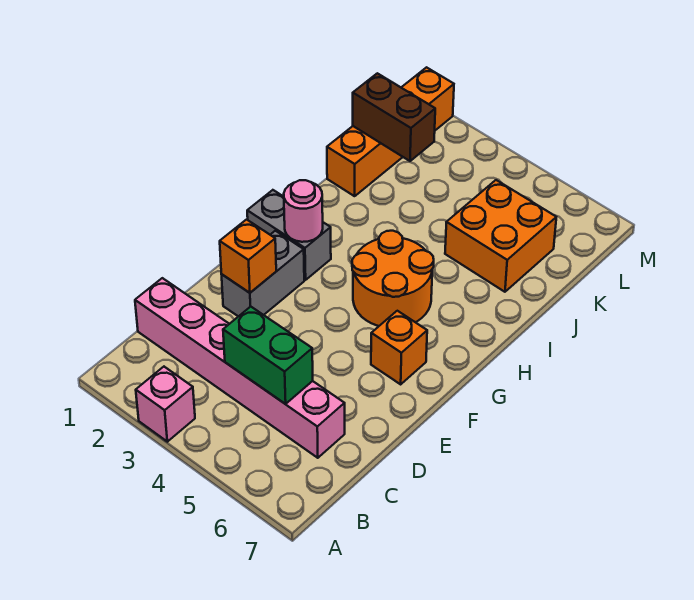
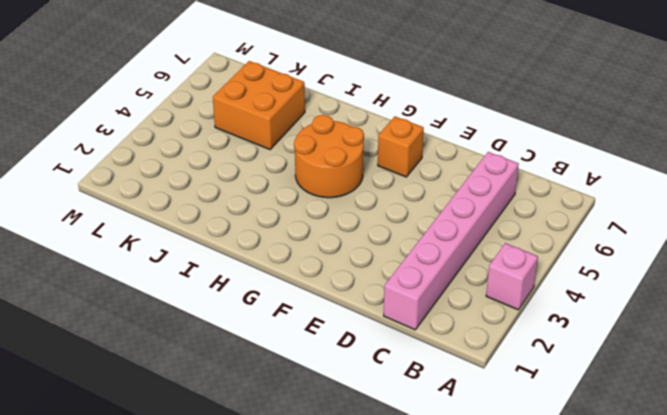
none -> grey brick E2:F2 level 1
none -> grey brick G1:G2 level 1
none -> orange brick J1:M1 level 1

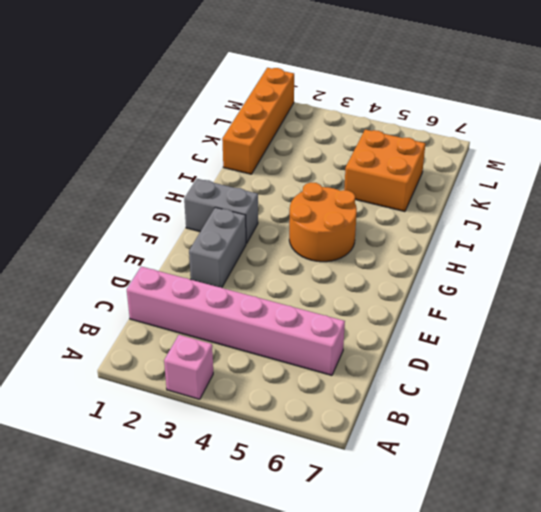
none -> orange brick F6 level 1
none -> green brick C4:C5 level 2
none -> orange brick E2 level 2

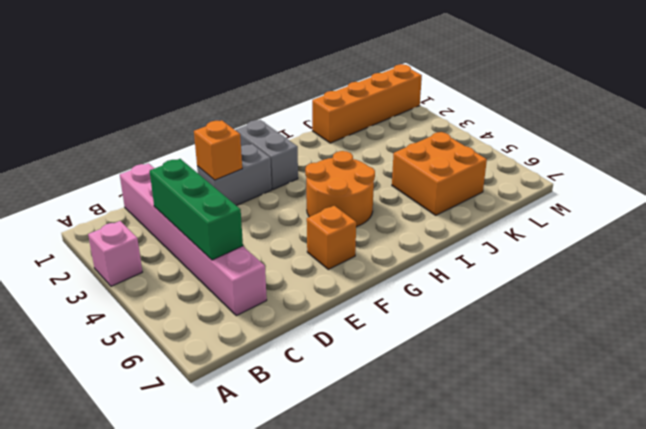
green brick C3:C5 level 2 -> green brick C4:C5 level 2
none -> pink round brick G2 level 2
none -> brown brick K1:K2 level 2

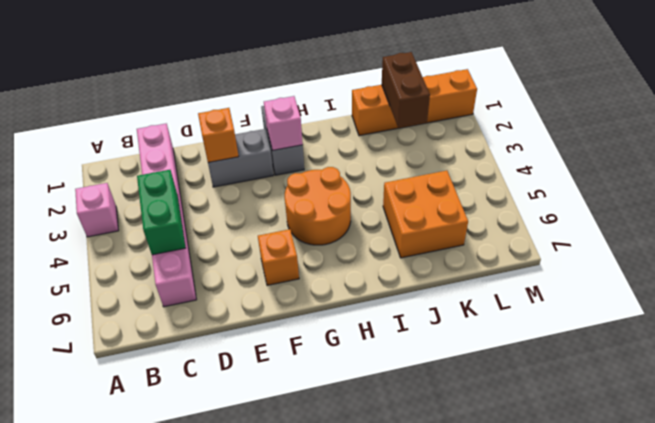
pink brick G2 level 2 -> pink round brick G2 level 2

